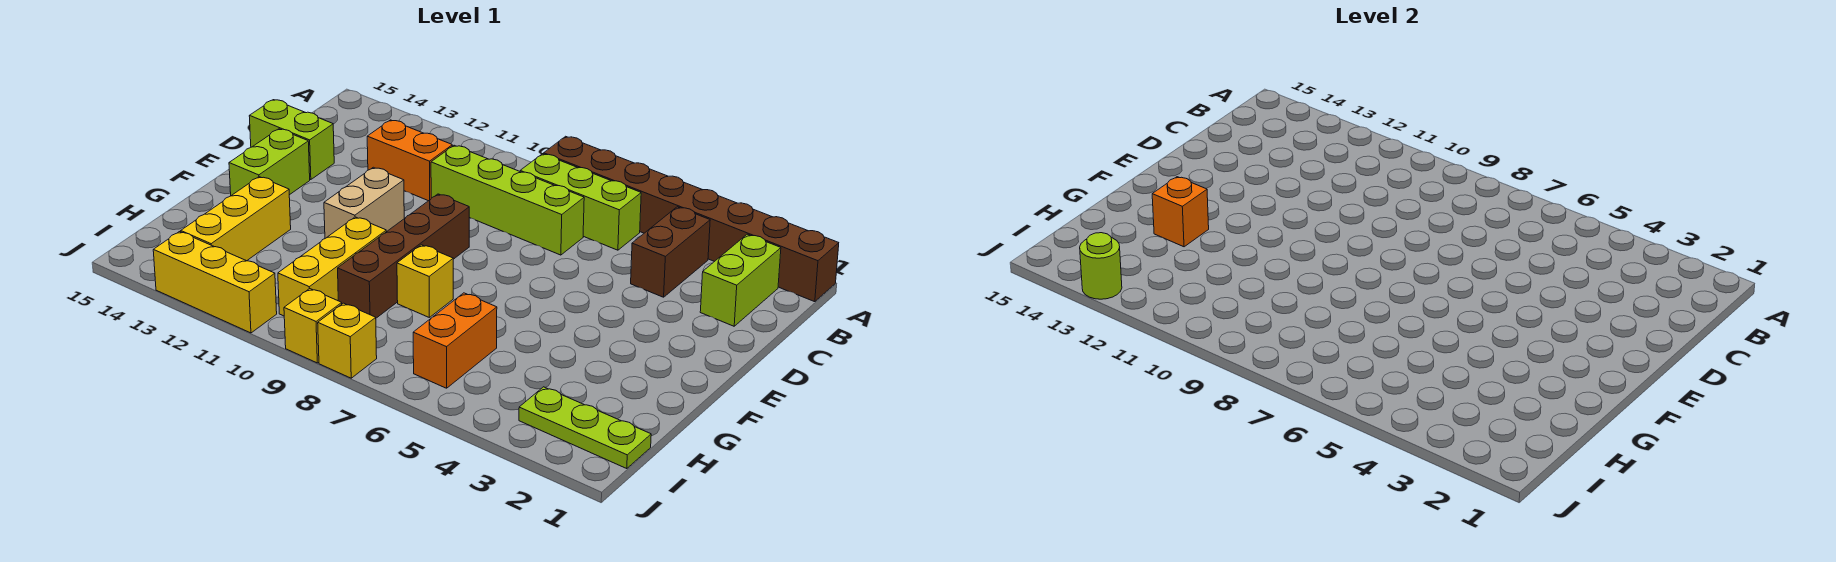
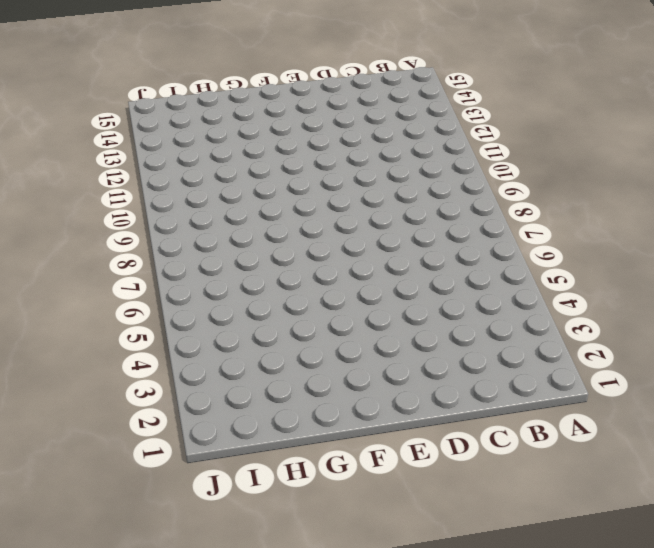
none -> brown brick A1:A8 level 1
none -> lime brick B2:C2 level 1
none -> brown brick B4:C4 level 1

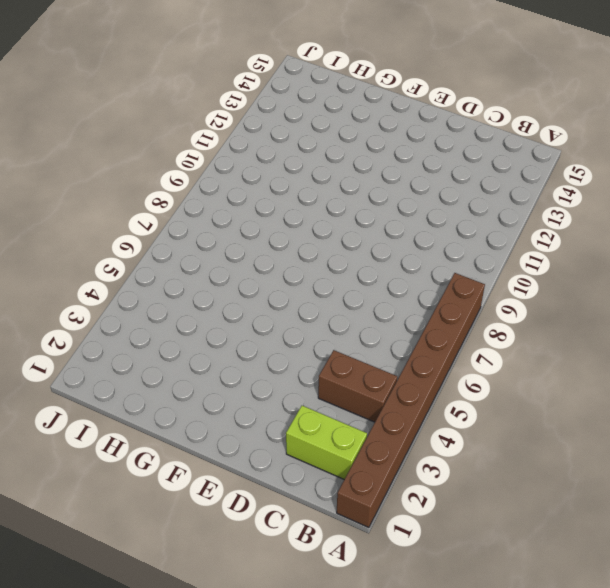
none -> lime brick B6:B8 level 1
none -> lime brick C7:C10 level 1
none -> orange brick C11:C12 level 1

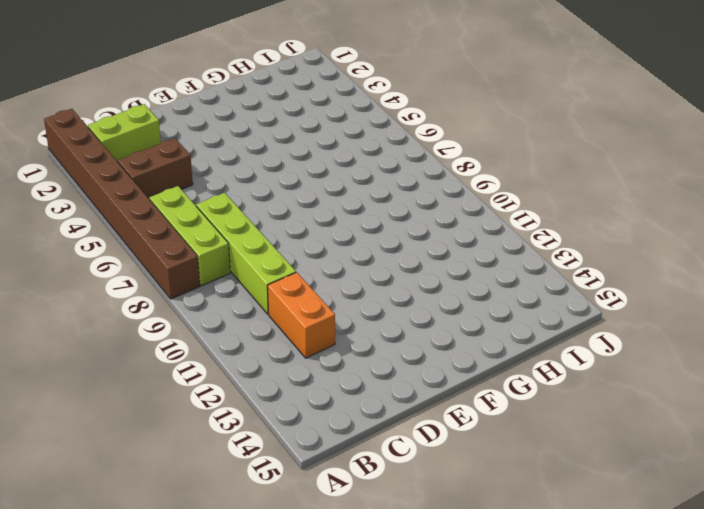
none -> lime brick D14:D15 level 1
none -> brown brick E9:H9 level 1
none -> tan brick E11:F11 level 1

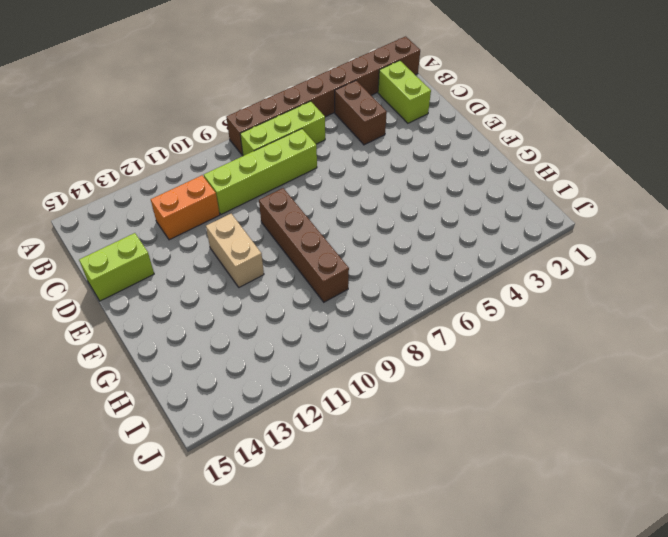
none -> lime brick E14:F14 level 1
none -> yellow brick G8 level 1
none -> yellow brick G10:I10 level 1

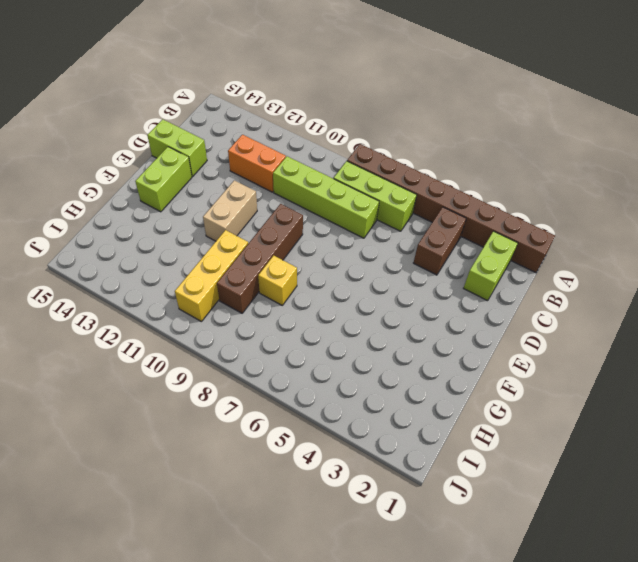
none -> yellow brick G13:I13 level 1
none -> orange brick H6:I6 level 1
none -> lime plate I1:I3 level 1

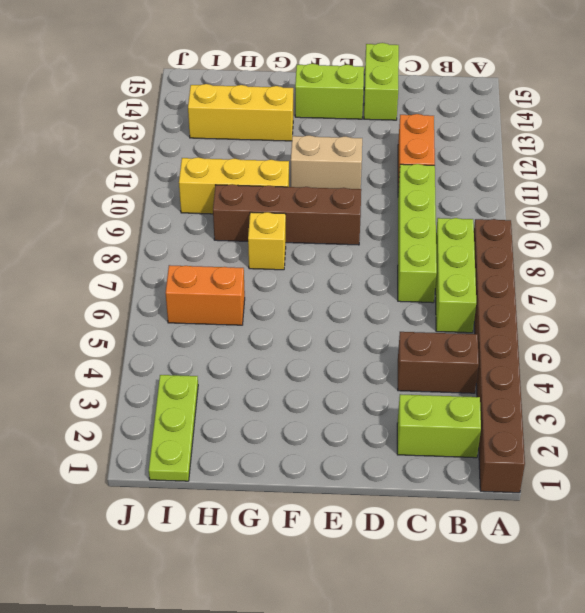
none -> yellow brick J8 level 1
none -> yellow brick J9 level 1
none -> yellow brick J11:J13 level 1

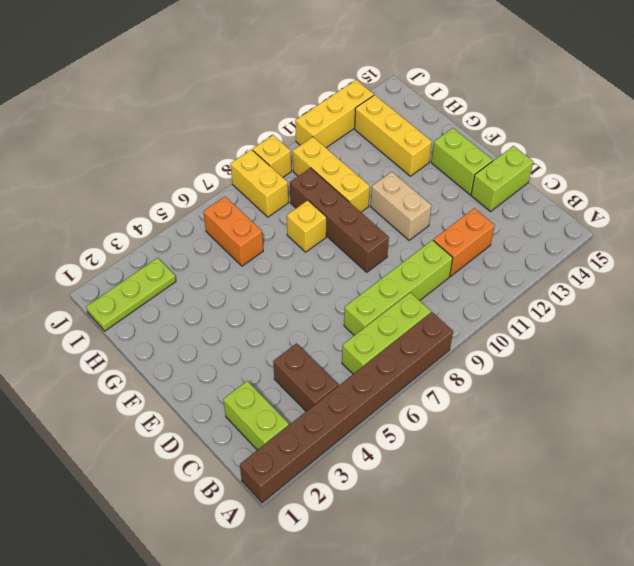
yellow brick I8:J8 level 1 -> yellow brick J8 level 1
none -> orange brick G13 level 2
none -> lime round brick J13 level 2

